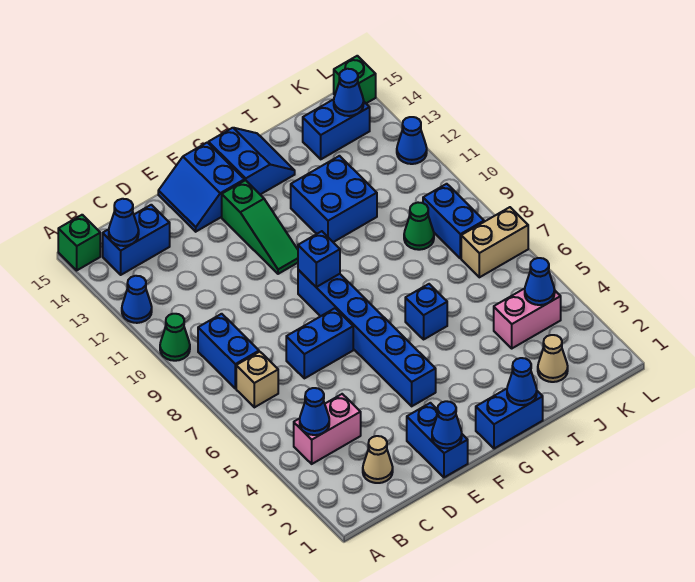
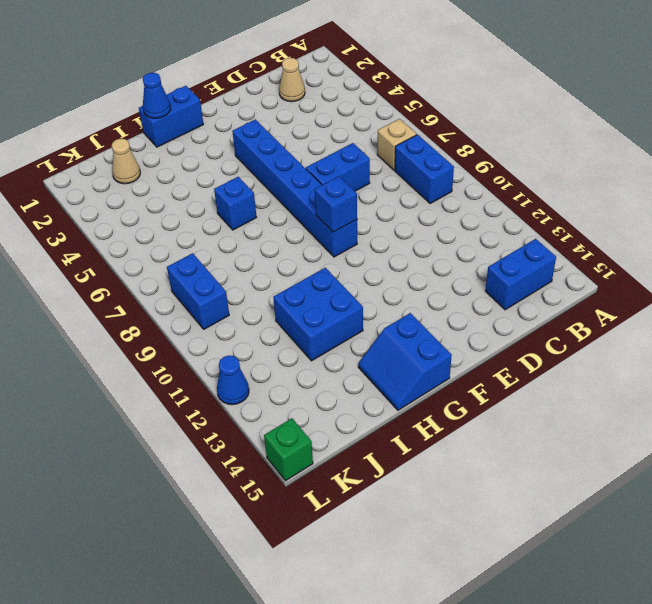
none -> green cone A10 level 1
none -> blue cone A12 level 1
none -> green brick A15 level 1
none -> pink brick B4:C4 level 1

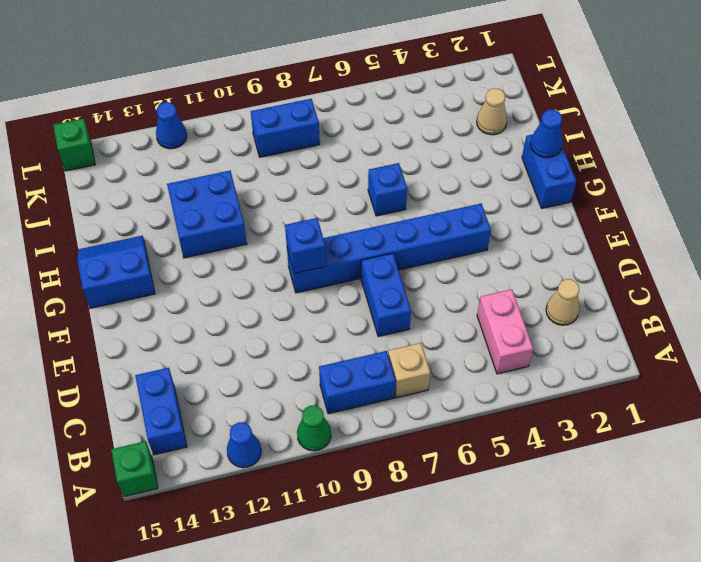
none -> blue brick E1:E2 level 1
none -> blue slope E14:F15 level 1 top F
none -> green slope F11:F13 level 1 top 13
none -> pink brick J4:K4 level 1

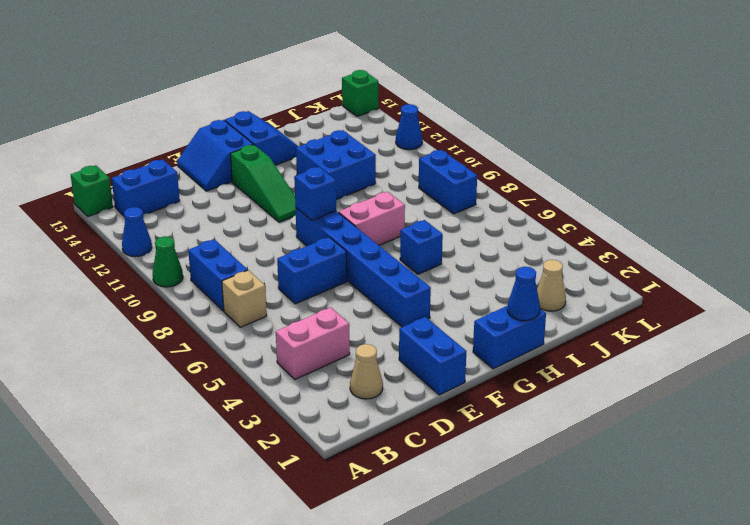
pink brick G8:H8 level 1 -> pink brick J4:K4 level 1
none -> green cone J9 level 1
none -> blue brick J14:K14 level 1
none -> tan brick K7:L7 level 1
none -> blue cone B4 level 2

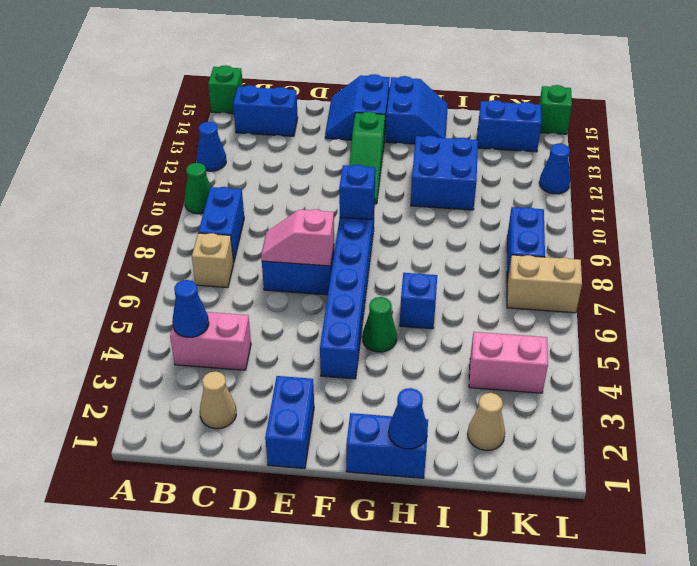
pink slope D7:E7 level 2 top E -> none
green cone G5 level 1 -> green cone J9 level 1
none -> blue cone B14 level 2
none -> blue cone E1 level 2
none -> blue cone K4 level 2
none -> blue cone K14 level 2

